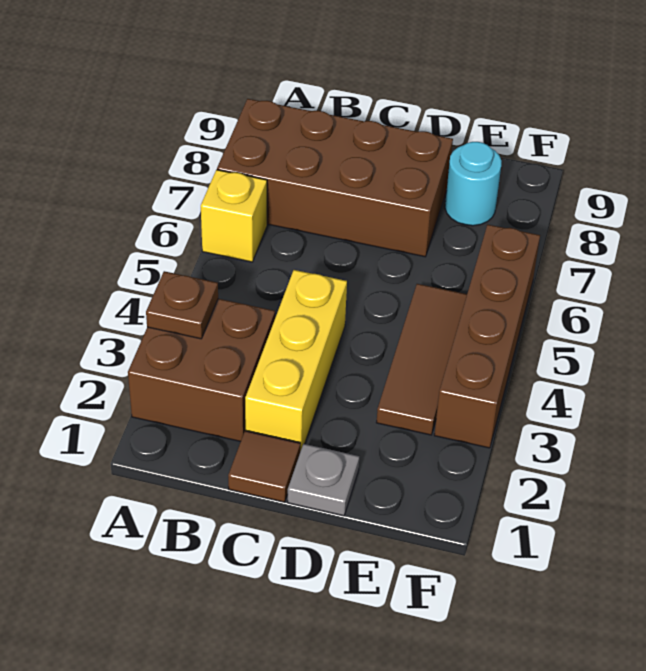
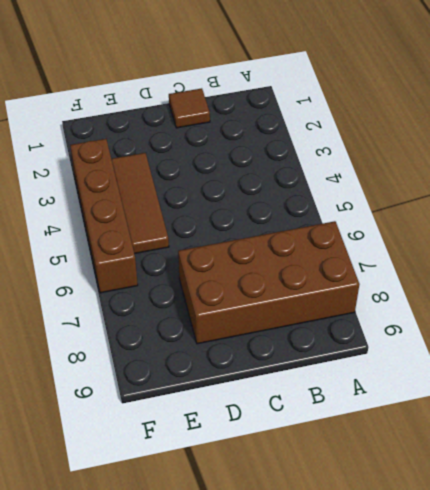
none -> brown brick A2:B3 level 1
none -> yellow brick A6 level 1

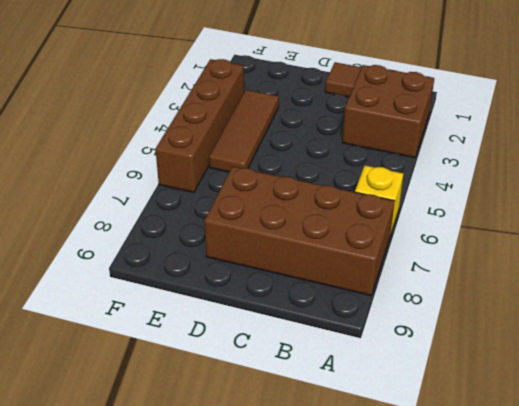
none -> yellow brick C2:C4 level 1
none -> grey plate D1 level 1

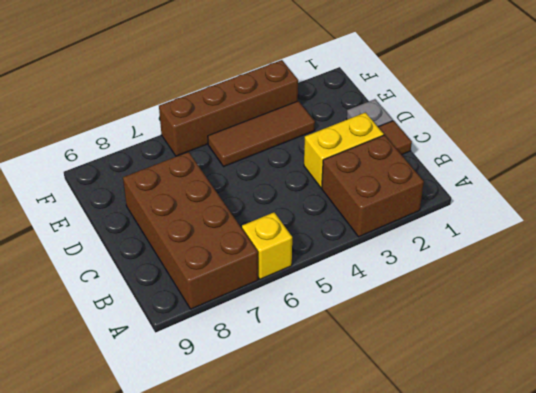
yellow brick C2:C3 level 1 -> yellow brick C2:C4 level 1
none -> cyan round brick E8 level 1
none -> brown plate A3 level 2

